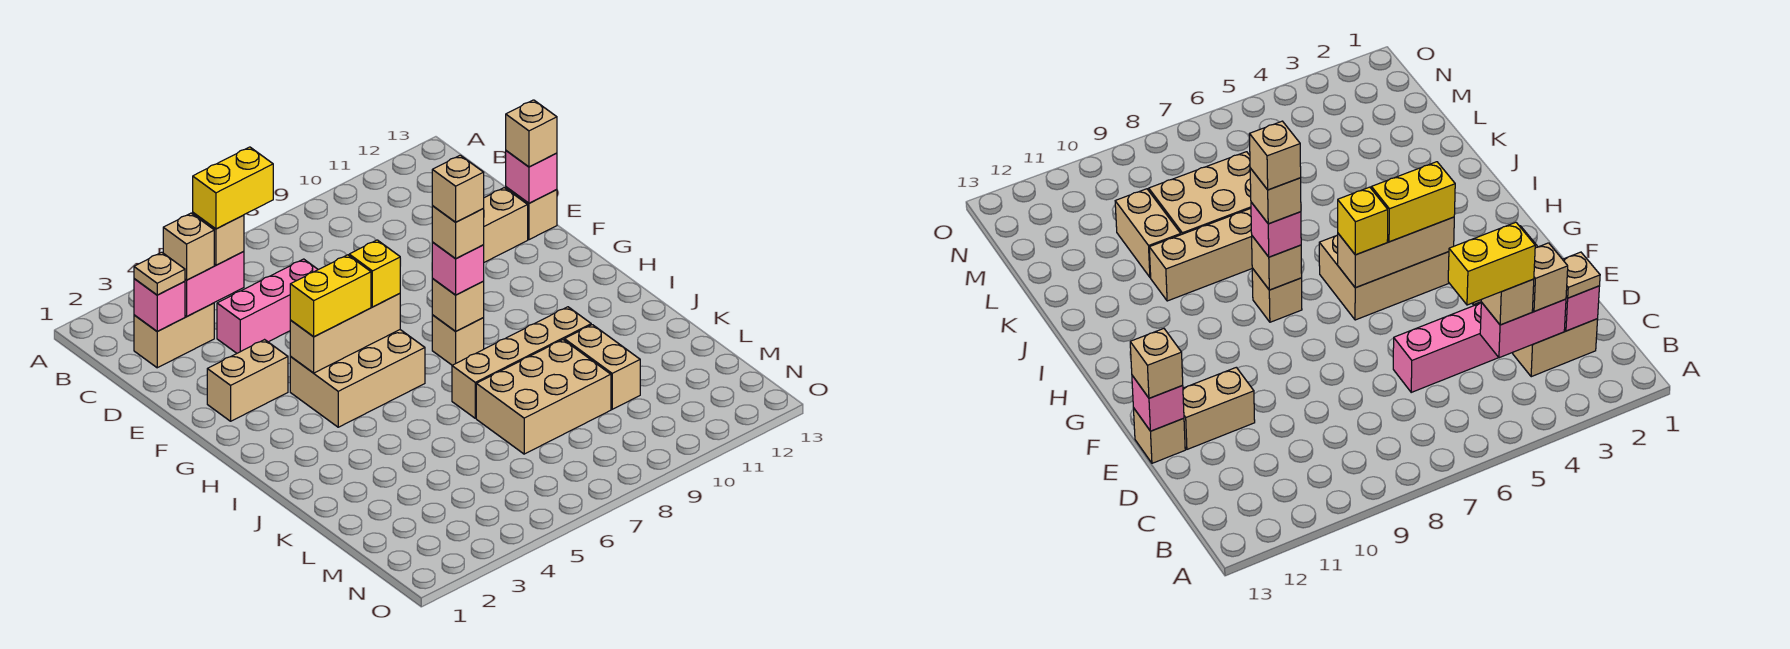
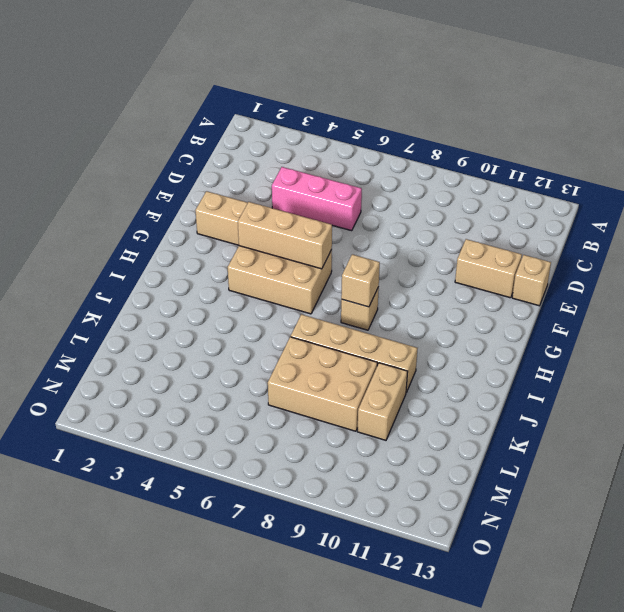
none -> tan brick C2:C3 level 1
none -> pink brick C2 level 2
none -> pink brick C3:C4 level 2

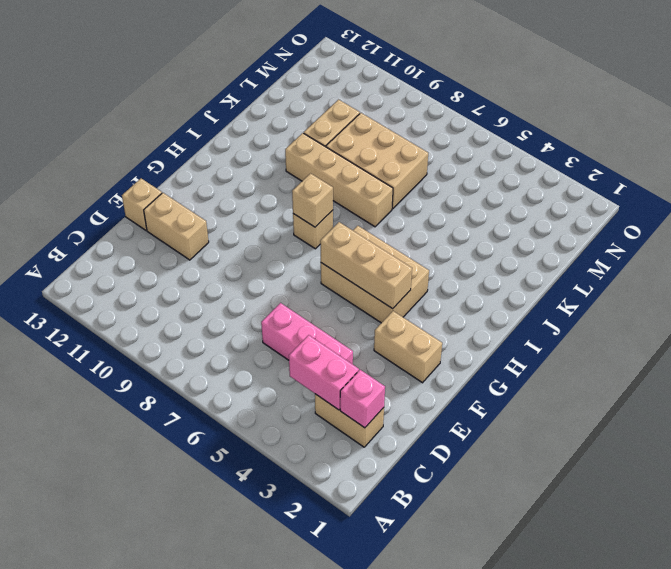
none -> pink brick E13 level 2
none -> tan plate C2 level 3
none -> tan brick C3 level 3

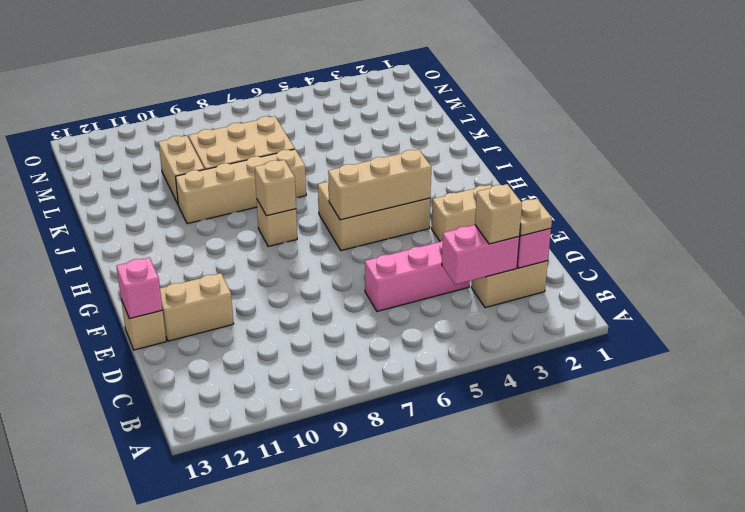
none -> tan brick C4 level 3
none -> tan brick E13 level 3
none -> yellow brick G4:G5 level 3

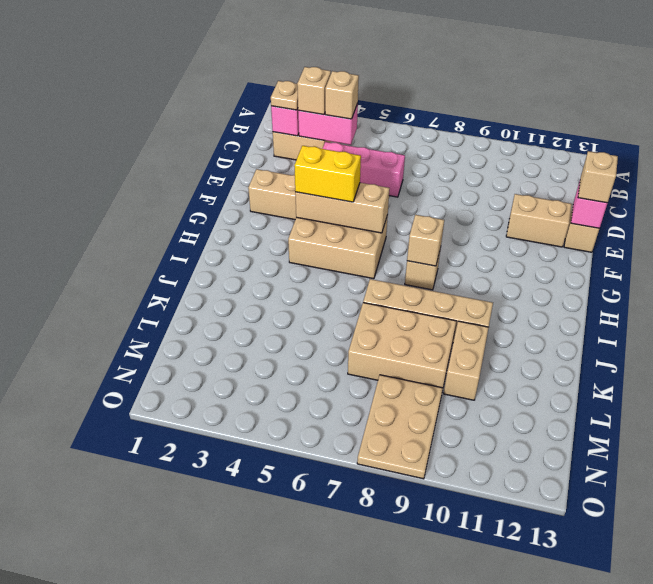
tan plate M8:O9 level 1 -> none
none -> yellow brick G6 level 3
none -> pink brick H8 level 3
none -> yellow brick C4:C5 level 4

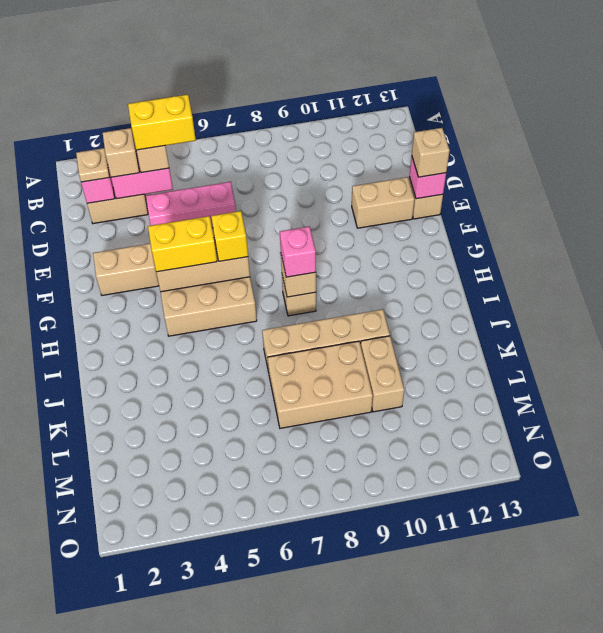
none -> tan brick H8 level 4
none -> tan brick H8 level 5

